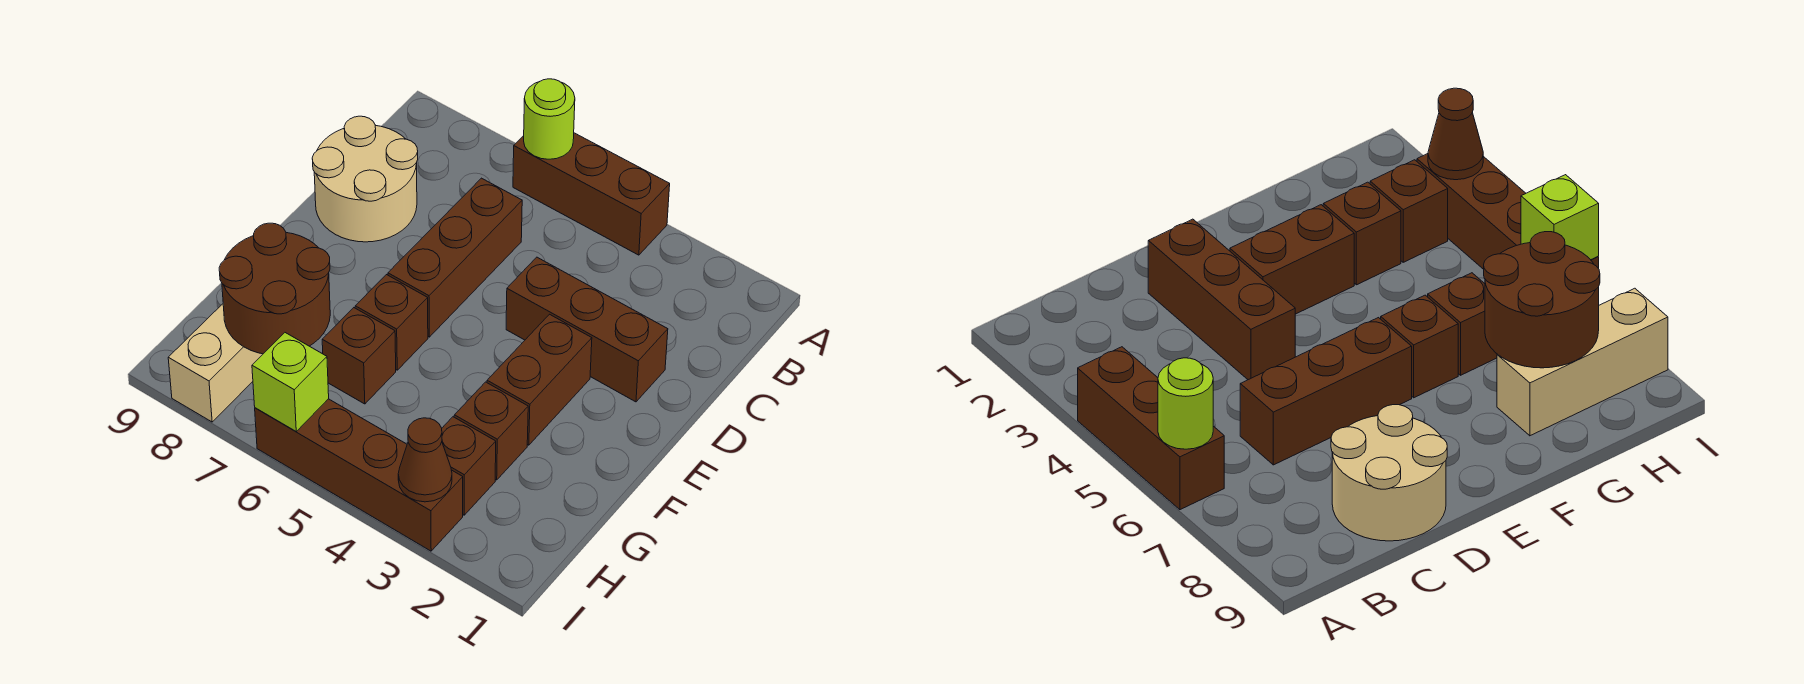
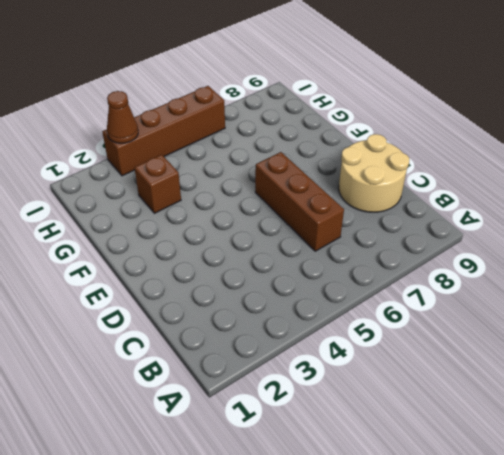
none -> brown brick A4:A6 level 1
none -> brown brick D2:D4 level 1
none -> brown brick E3:F3 level 1

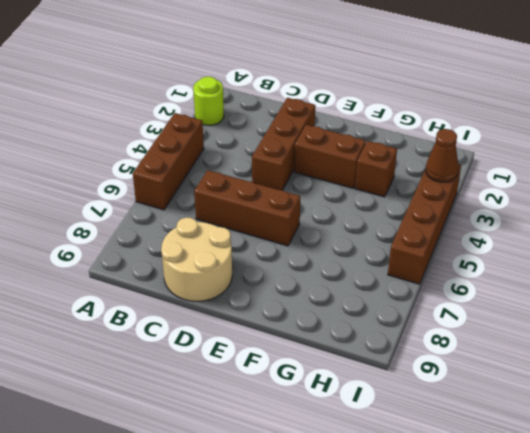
lime round brick A2 level 1 -> lime round brick A6 level 2
none -> brown brick F6 level 1
none -> brown brick G6 level 1
none -> tan brick G8:I8 level 1

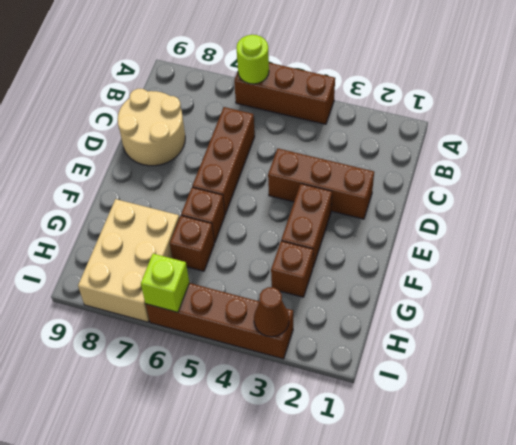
tan brick G7:I8 level 1 -> tan brick G8:I8 level 1
none -> brown brick H3 level 1
none -> brown round brick G7:H8 level 2

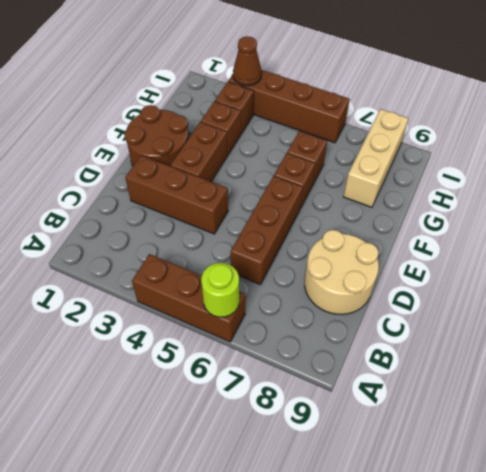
brown round brick E1:F2 level 1 -> brown round brick G7:H8 level 2
none -> lime brick I6 level 2

